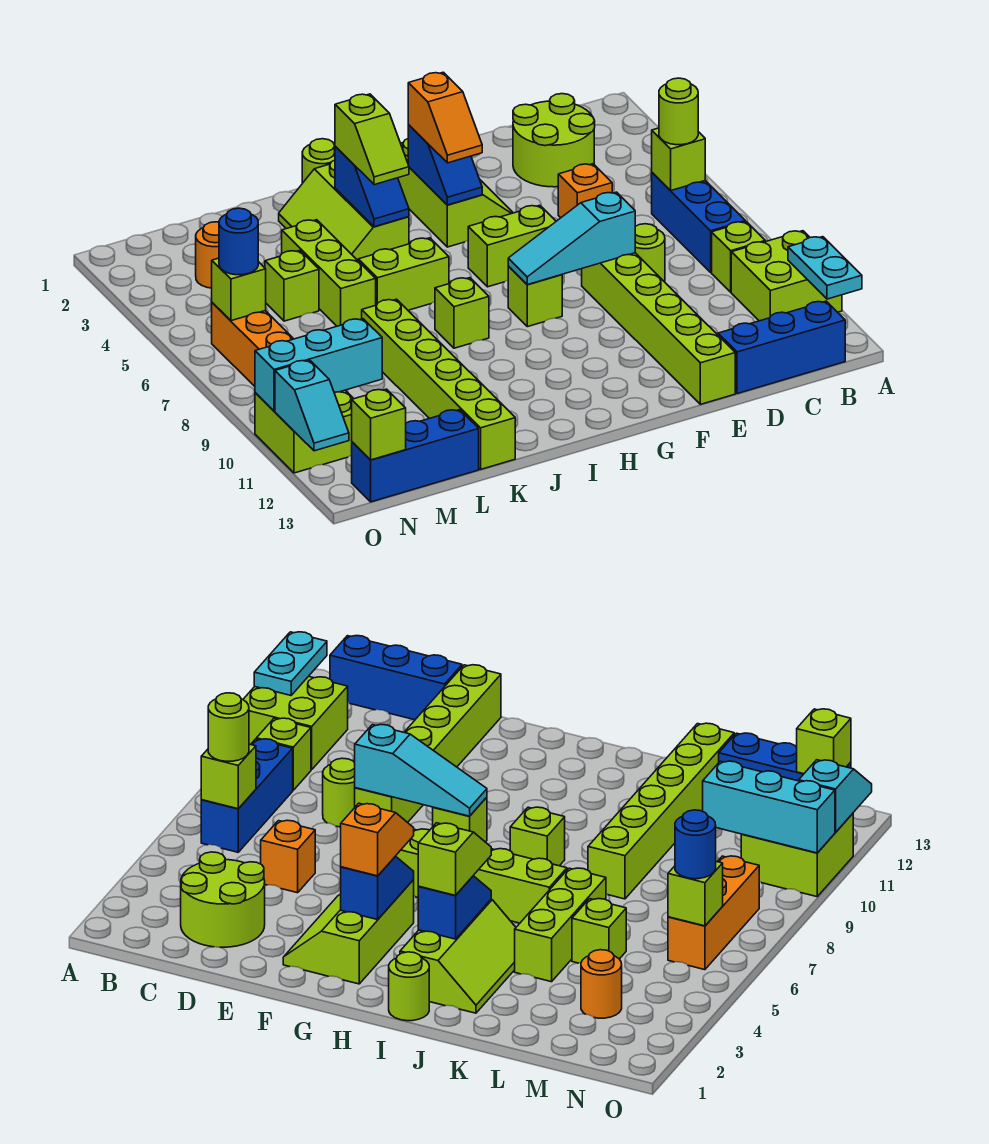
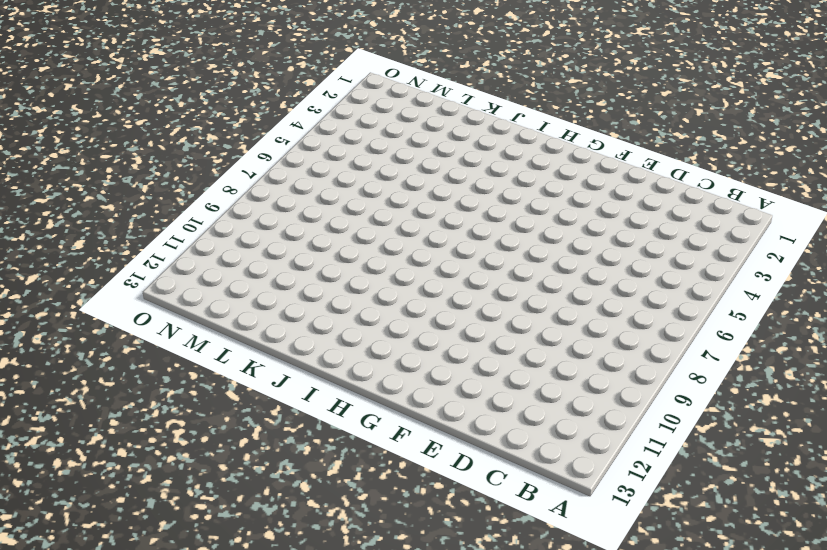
none -> lime brick A10:B11 level 1
none -> blue brick B6:B8 level 1
none -> lime brick B9 level 1
none -> blue brick B13:D13 level 1

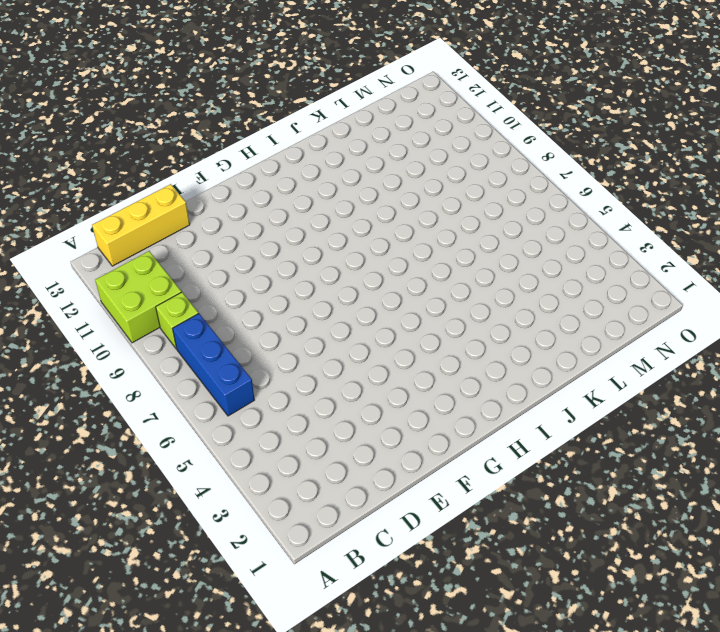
yellow brick B13:D13 level 1 -> blue brick B13:D13 level 1
none -> lime round brick C2:D3 level 1
none -> orange brick D5 level 1
none -> lime round brick D8 level 1
none -> lime brick E8:E13 level 1

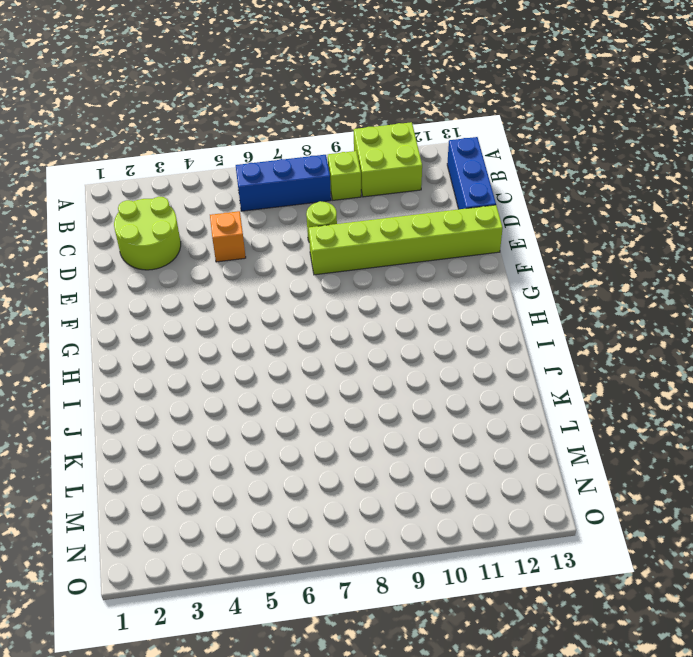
none -> lime slope F2:G4 level 1 top G
none -> lime brick F6:G6 level 1
none -> lime brick G8 level 1
none -> lime round brick I1 level 1

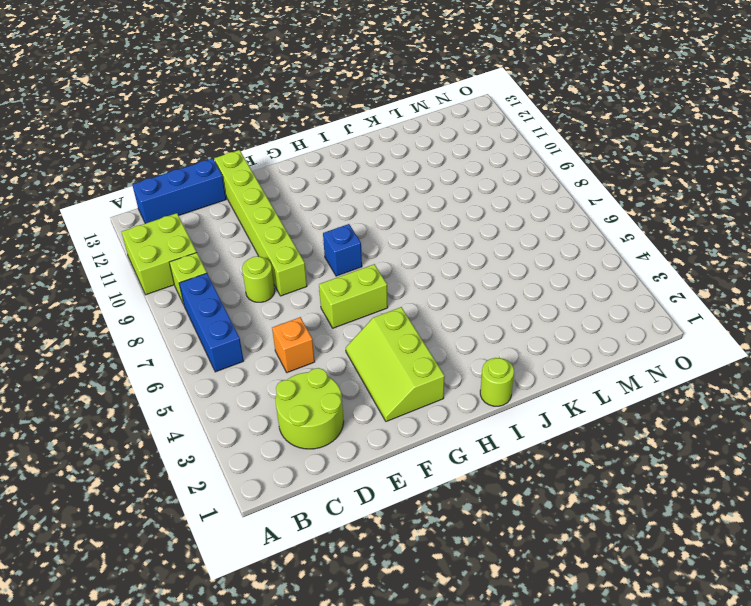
blue brick G8 level 1 -> lime brick G8 level 1
none -> lime slope I2:J4 level 1 top I
none -> lime brick I6:J6 level 1
none -> lime brick I8 level 1
none -> lime brick K4:K6 level 1

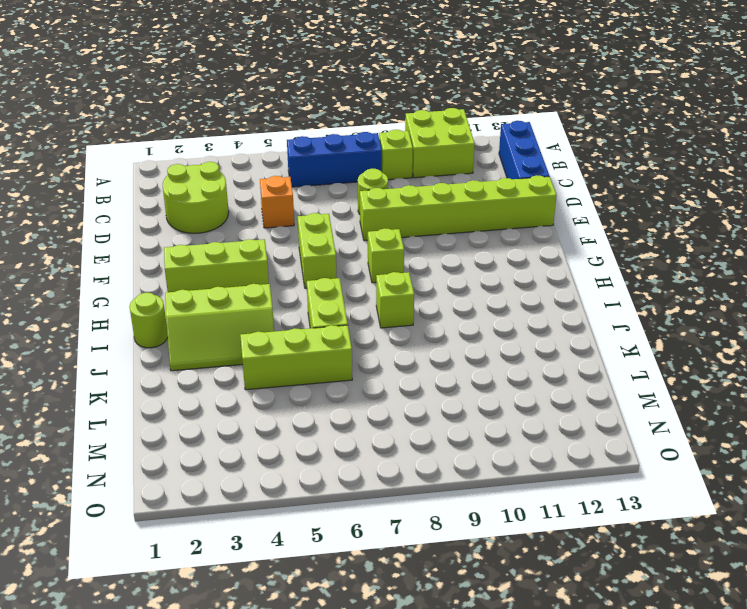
none -> lime brick K8:K13 level 1
none -> lime brick L5 level 1
none -> blue brick L13:N13 level 1
none -> orange round brick M3 level 1

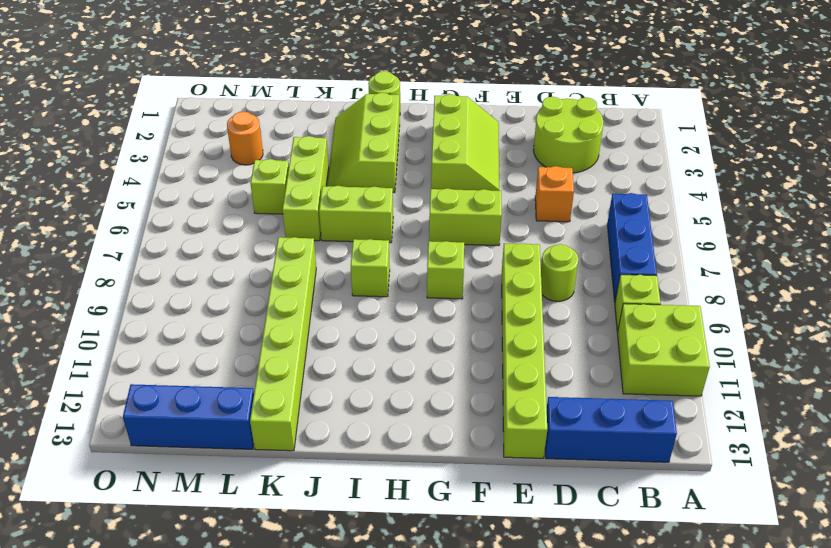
none -> orange brick N6:N8 level 1
none -> lime brick N10:O11 level 1
none -> cyan plate A11:A12 level 2
none -> lime brick B6 level 2

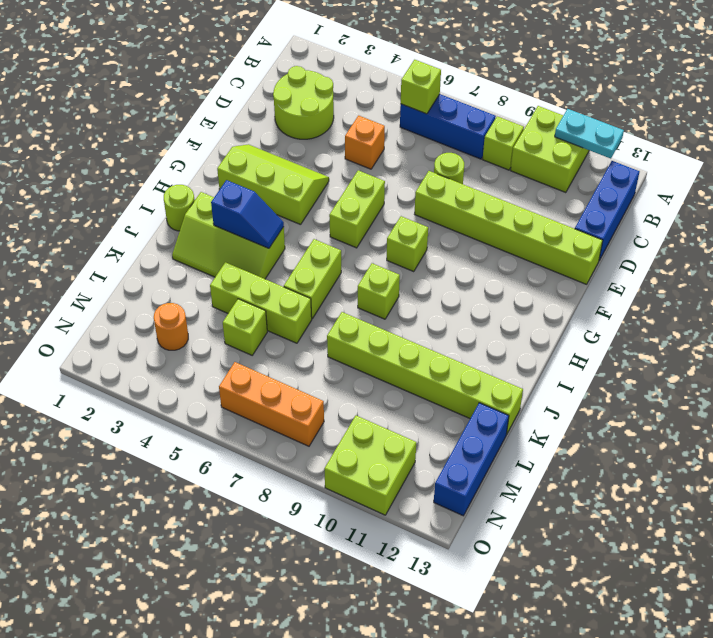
none -> cyan slope E8:G8 level 2 top E
none -> blue slope G3:G4 level 2 top 3
none -> cyan brick M10:O10 level 2
none -> lime brick N6 level 2

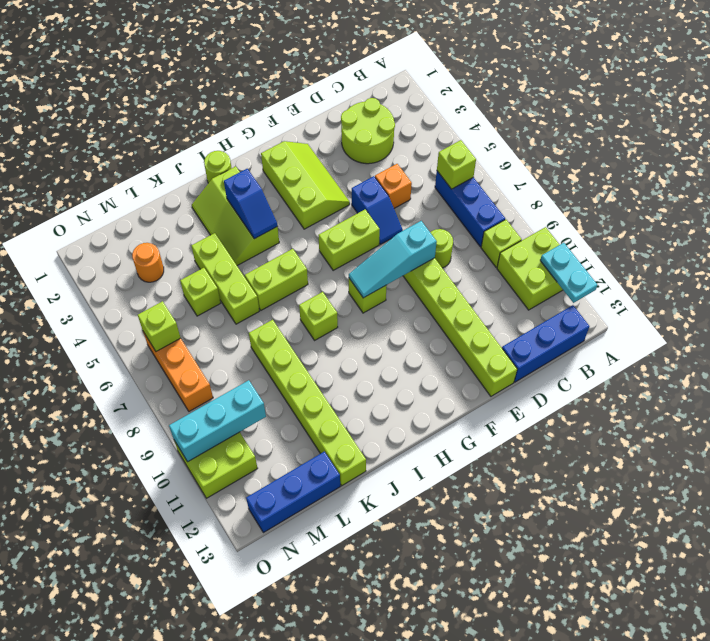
blue slope E5:E6 level 1 top 5 -> blue slope G3:G4 level 2 top 3
none -> lime brick N13 level 2
none -> cyan slope O11:O12 level 2 top 11
none -> lime round brick B6 level 3
none -> orange slope G3:G4 level 3 top 3

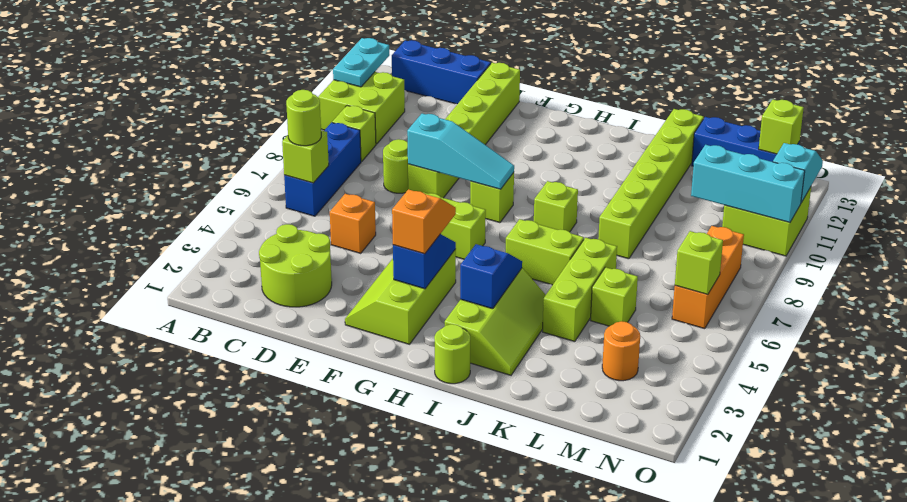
none -> lime slope I3:I4 level 3 top 3
none -> blue round brick N6 level 3

